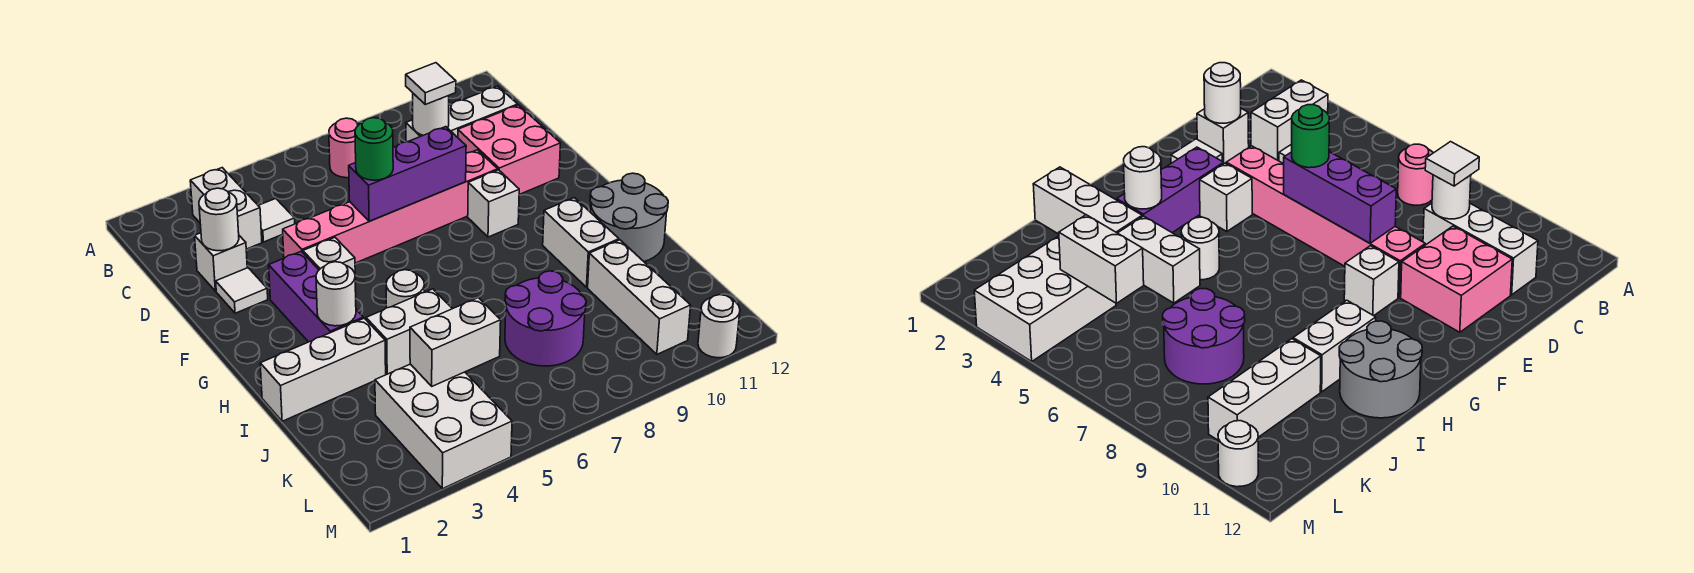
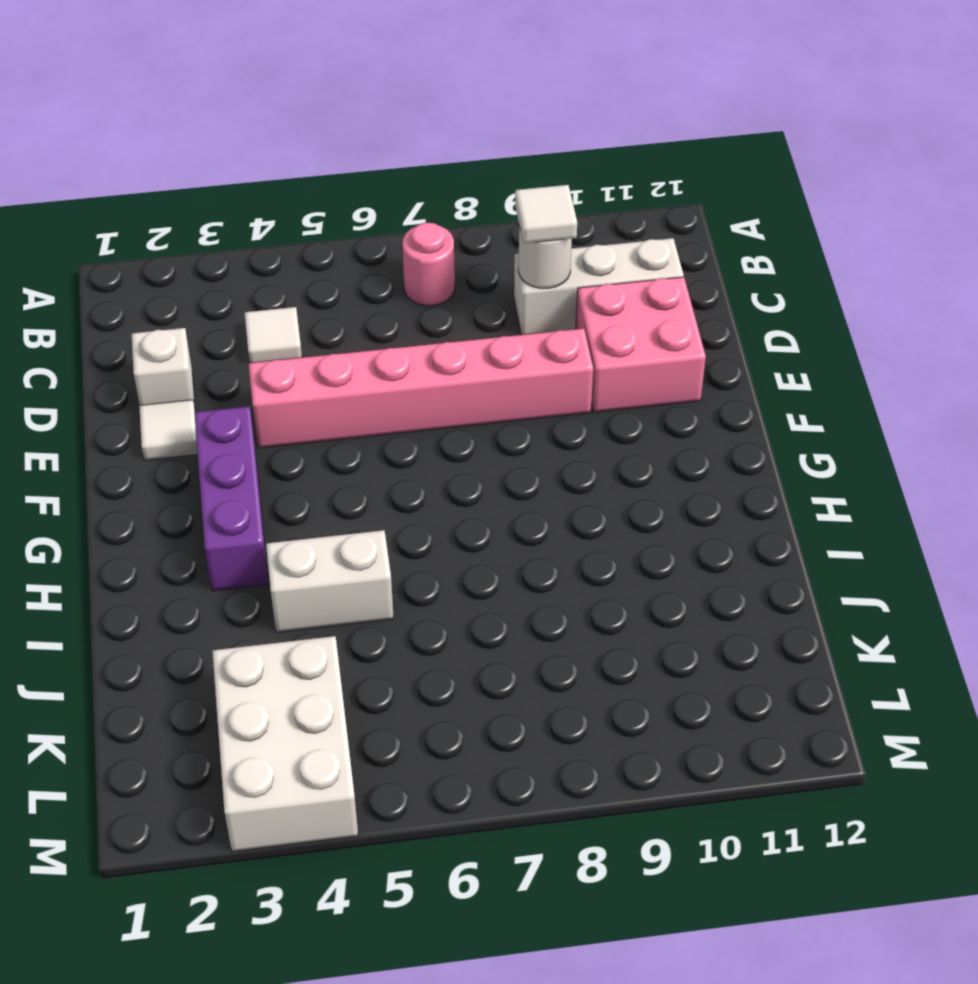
none -> white brick B3:C3 level 1
none -> white brick F4 level 1
none -> white brick F9 level 1

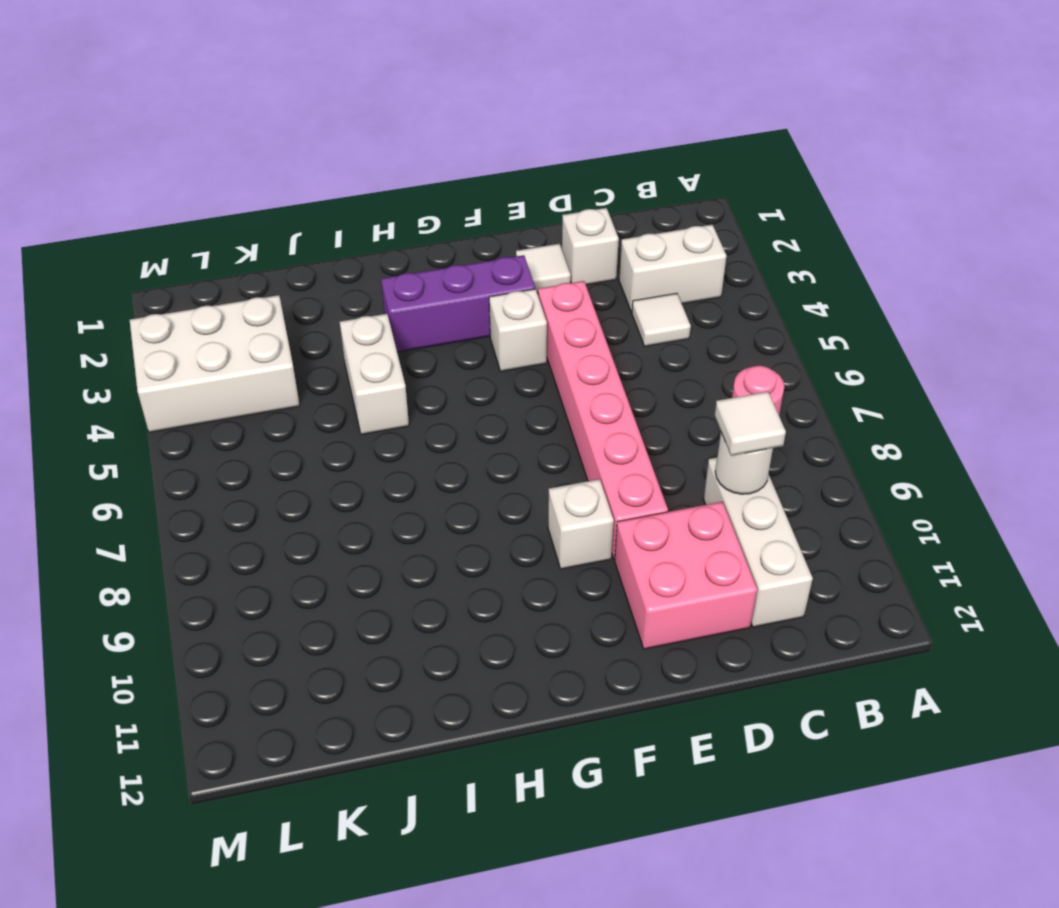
none -> white round brick H5 level 1
none -> white brick H10:I10 level 1
none -> grey round brick H11:I12 level 1

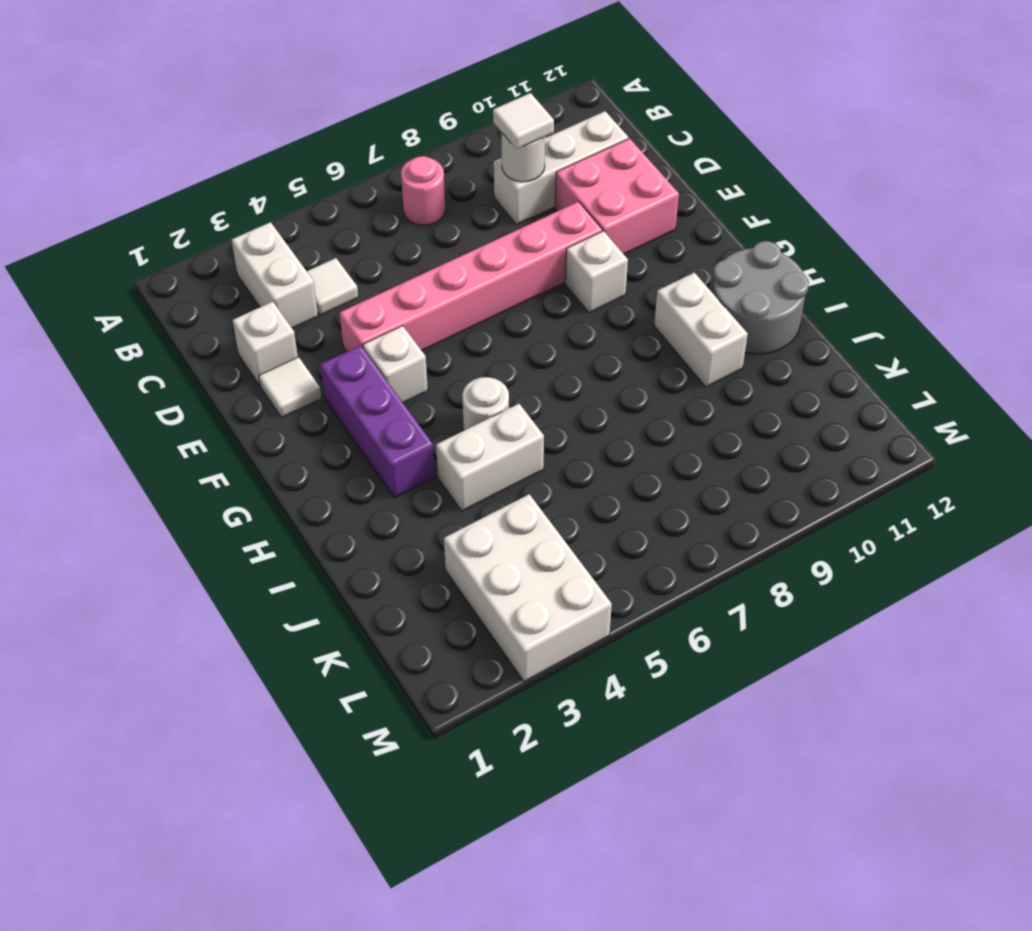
none -> white brick I1:I3 level 1
none -> purple round brick J7:K8 level 1
none -> white brick J10:L10 level 1

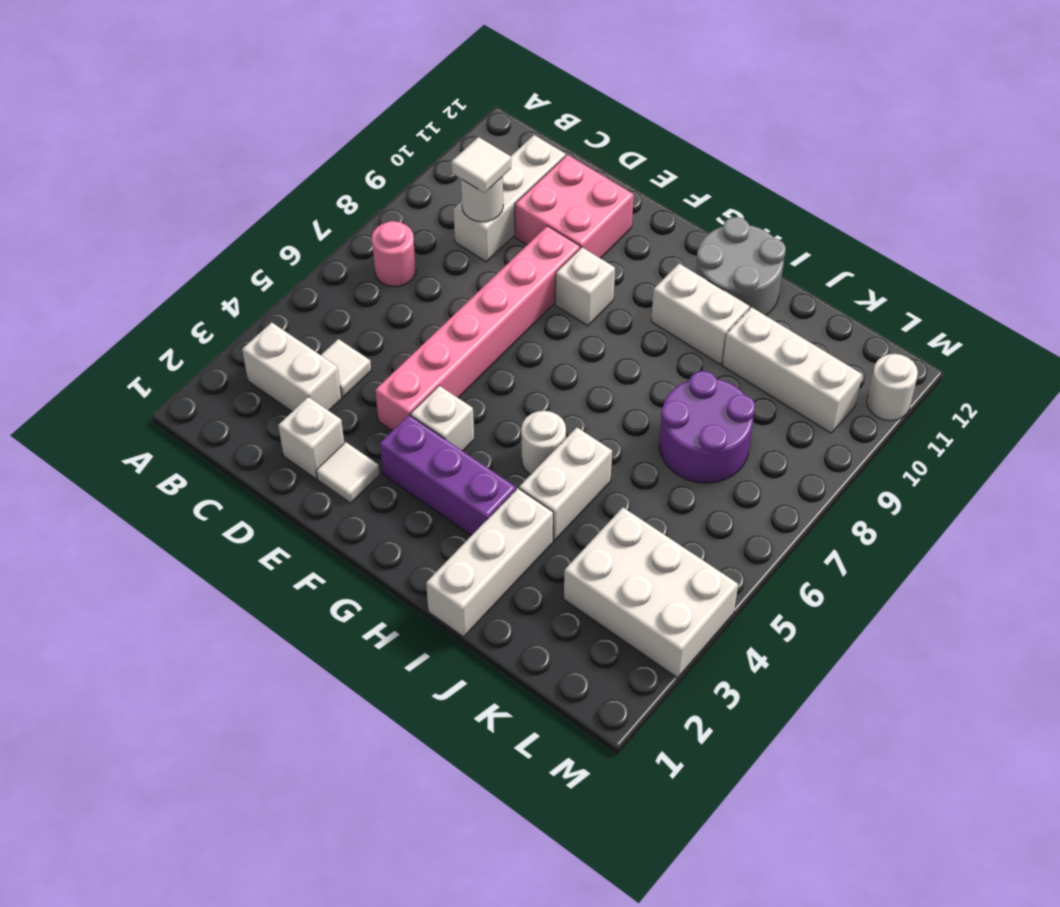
none -> white round brick D2 level 2
none -> purple brick E6:E8 level 2
none -> white round brick H3 level 2

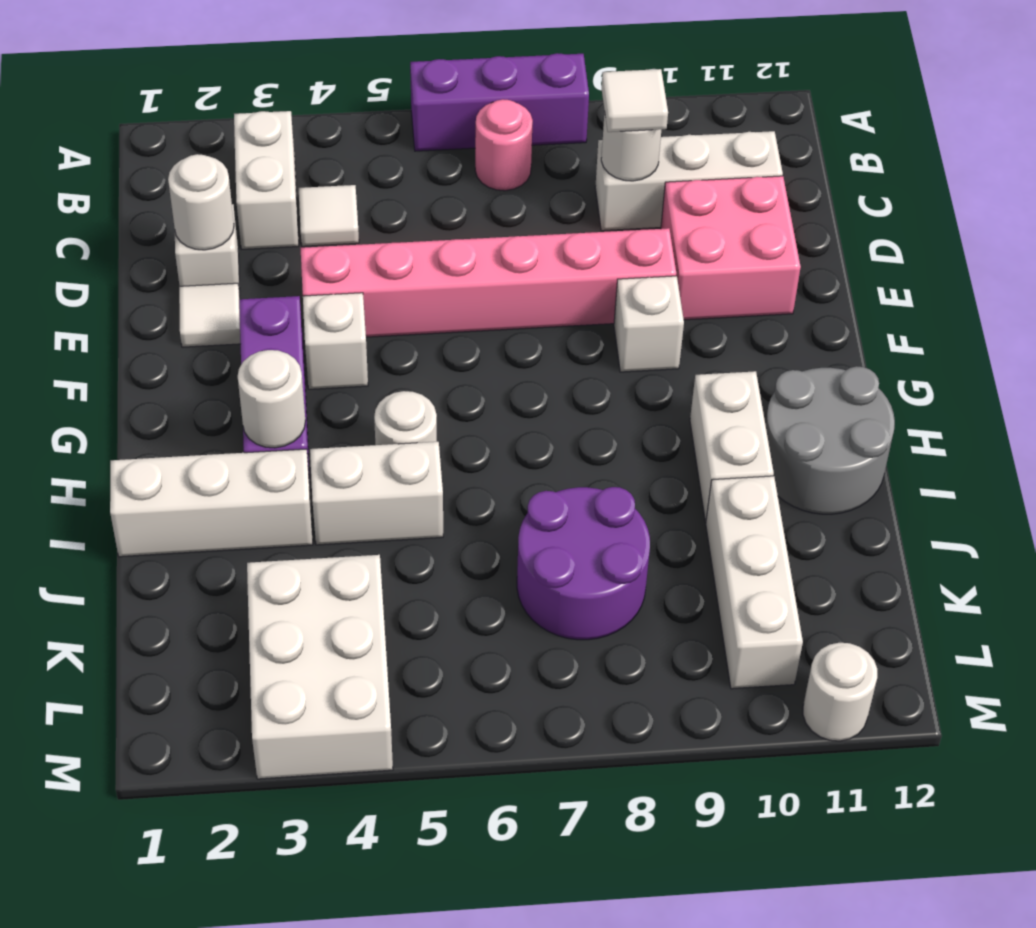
purple brick A6:A8 level 1 -> purple brick E6:E8 level 2
none -> white brick K4:K5 level 2
none -> green round brick E6 level 3

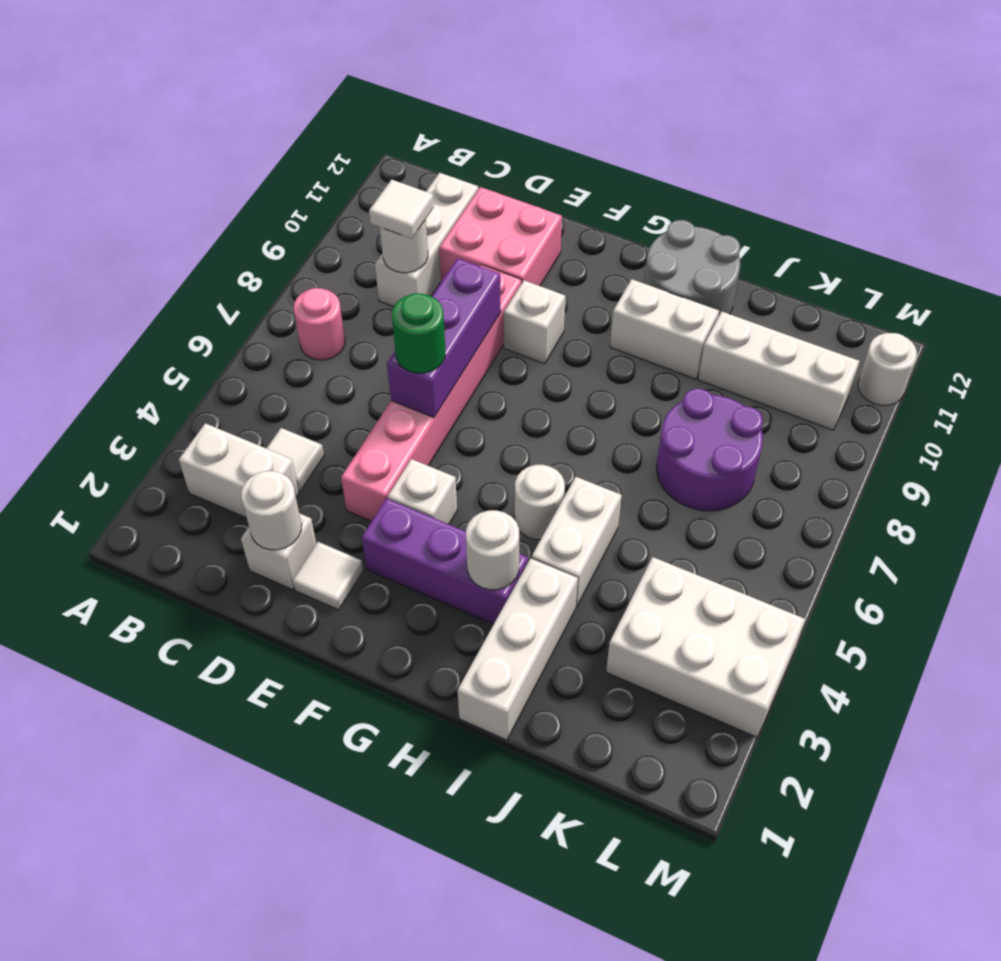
none -> white brick K4:K5 level 2

